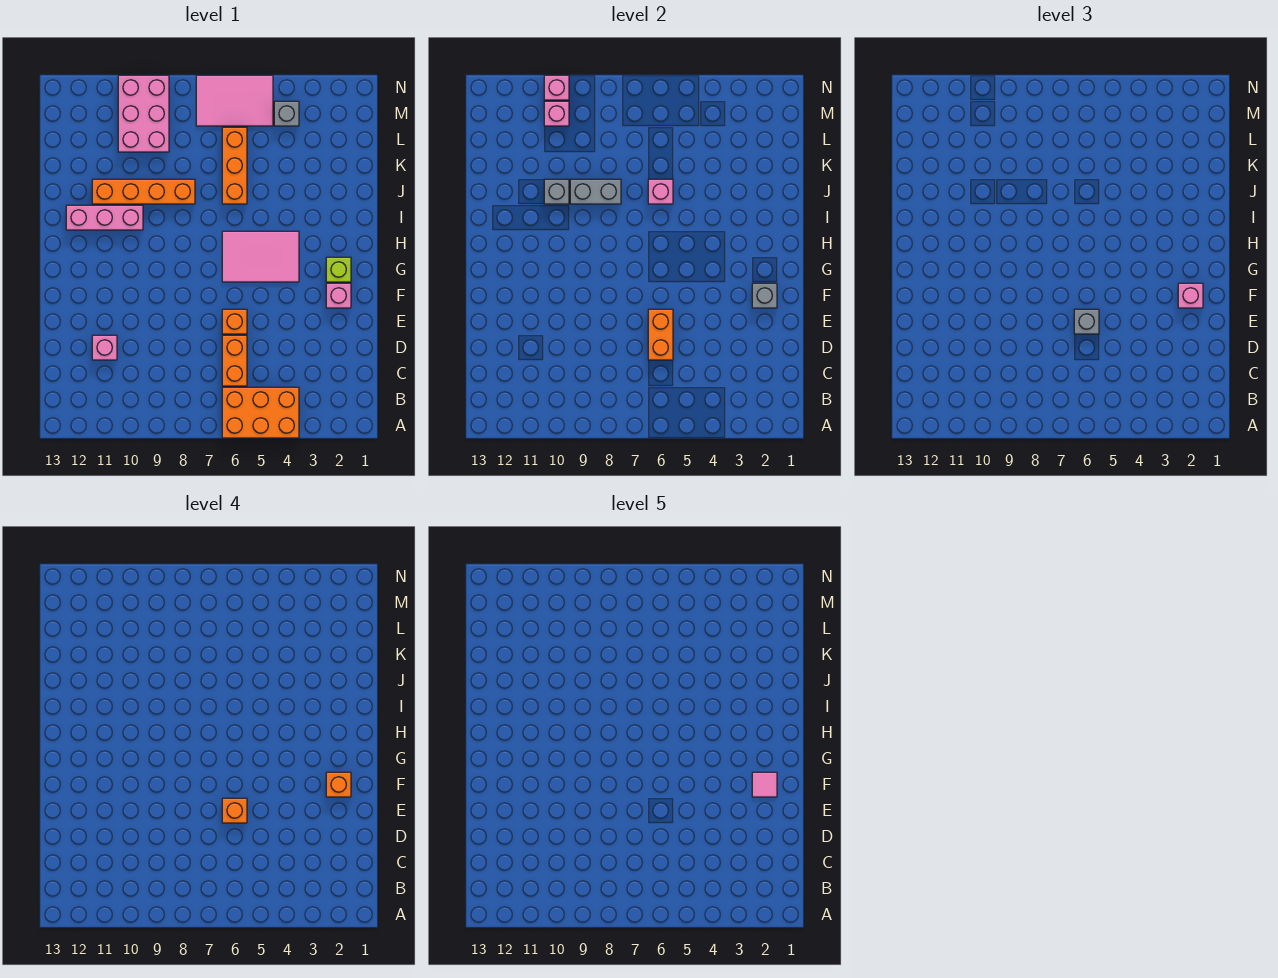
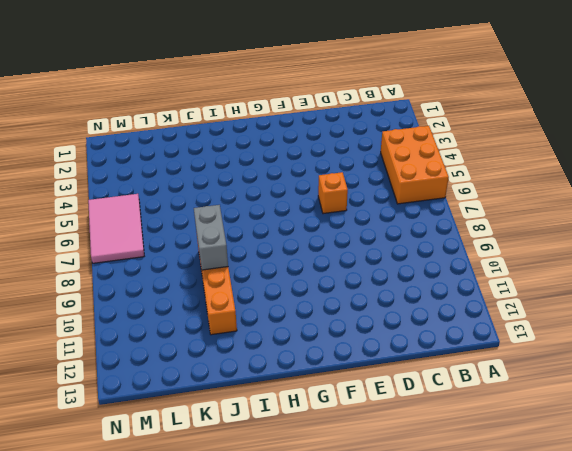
none -> orange brick C6:D6 level 1
none -> pink brick D11 level 1
none -> pink brick F2 level 1

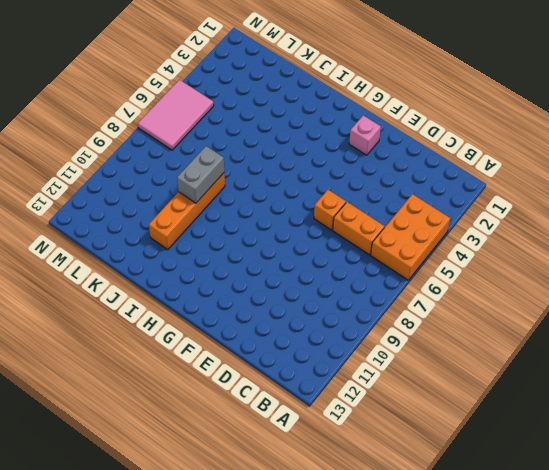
none -> pink brick D11 level 1
none -> lime brick G2 level 1
none -> pink tile G4:H6 level 1

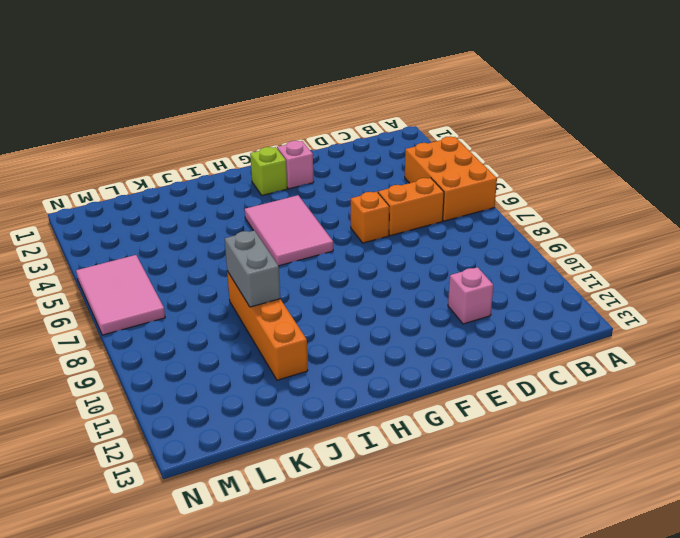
none -> pink brick I10:I12 level 1
none -> orange brick J6:L6 level 1
none -> pink brick L9:N10 level 1

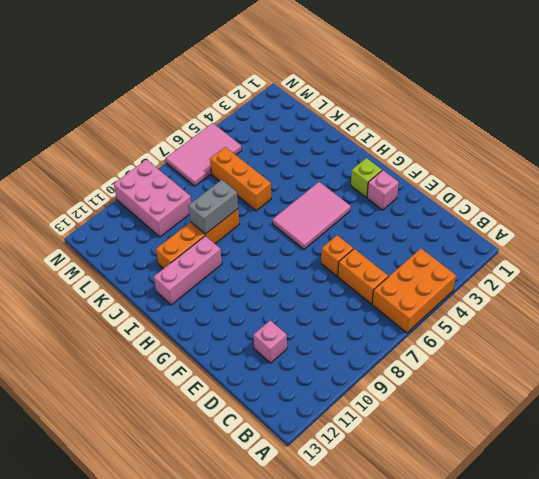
none -> grey brick M4 level 1
none -> orange brick D6:E6 level 2
none -> grey brick F2 level 2

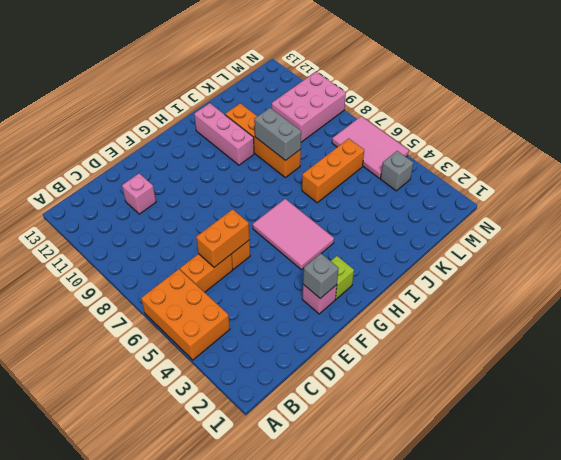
none -> pink brick J6 level 2
none -> grey brick J10 level 2
none -> pink brick M10 level 2

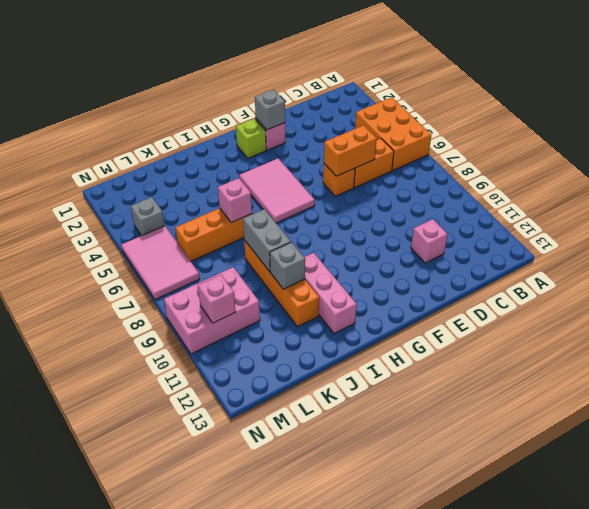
none -> pink brick N10 level 2
none -> grey brick E6 level 3
none -> pink brick F2 level 3

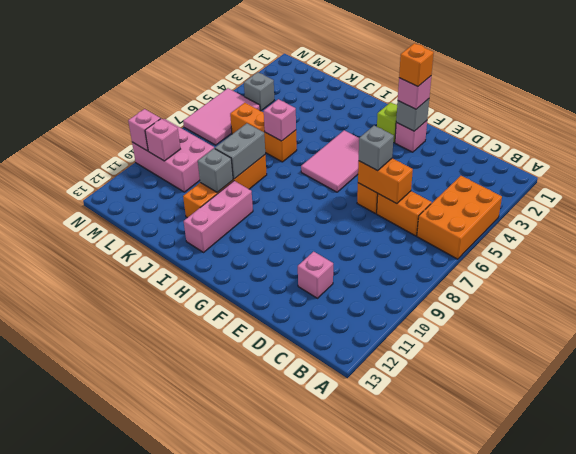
none -> orange brick E6 level 4
none -> pink tile F2 level 5

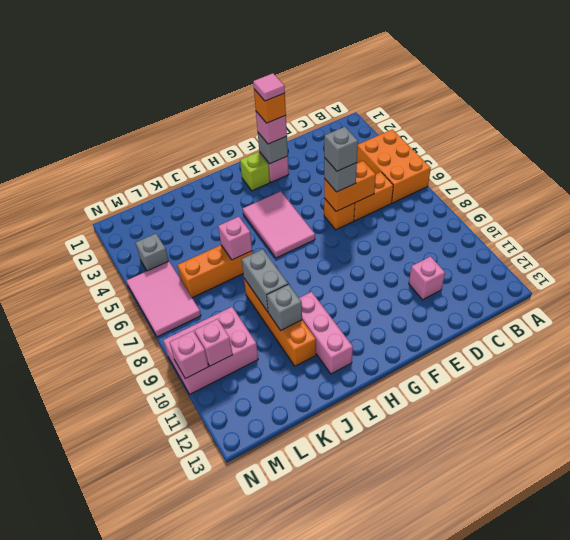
grey brick E6 level 4 -> orange brick E6 level 4

